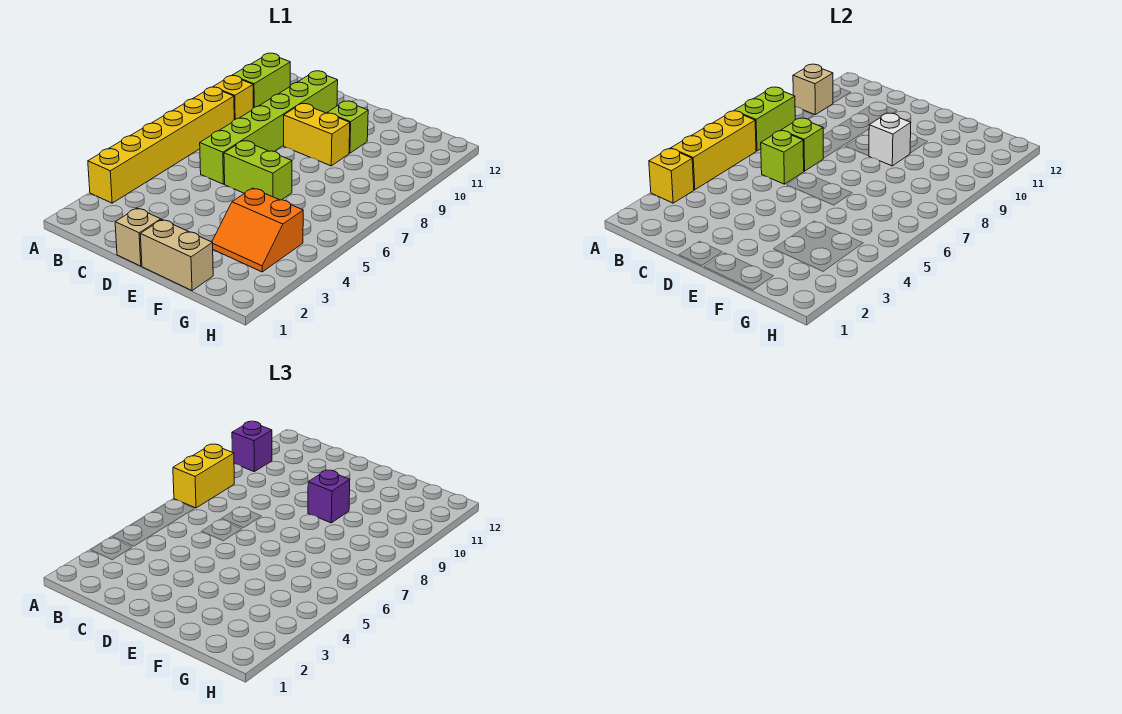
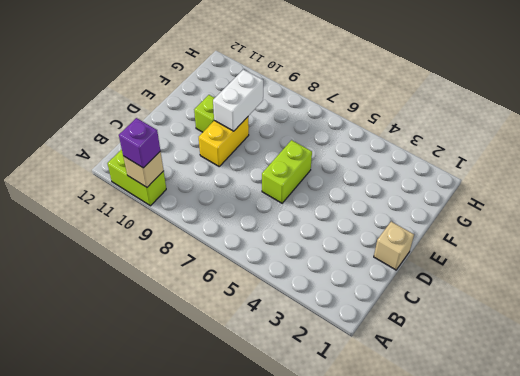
white brick E9:F9 level 2 -> white brick E9 level 2
none -> yellow brick A3:A8 level 1
none -> yellow brick A9 level 1
none -> lime brick C6:C11 level 1

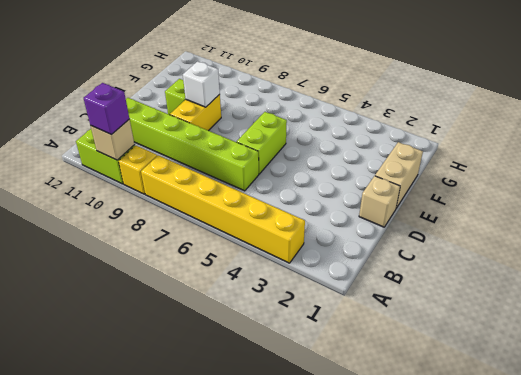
none -> orange slope F3:G4 level 1 top 4
none -> yellow brick A3 level 2
none -> yellow brick A4:A6 level 2

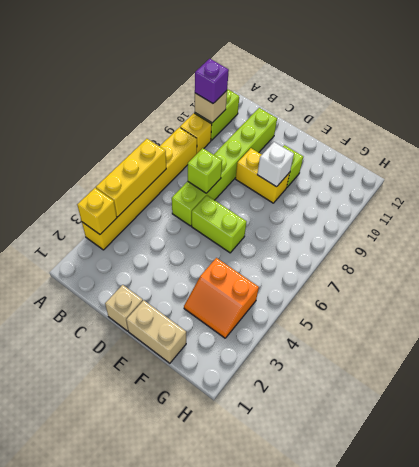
none -> lime brick A7:A8 level 2
none -> lime brick C6 level 2
none -> yellow brick A7:A8 level 3

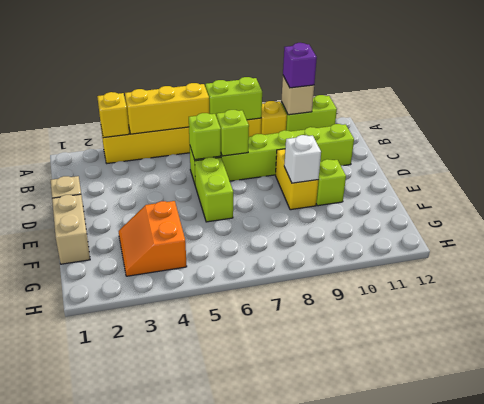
none -> yellow brick A7:A8 level 3
none -> purple brick E9 level 3

